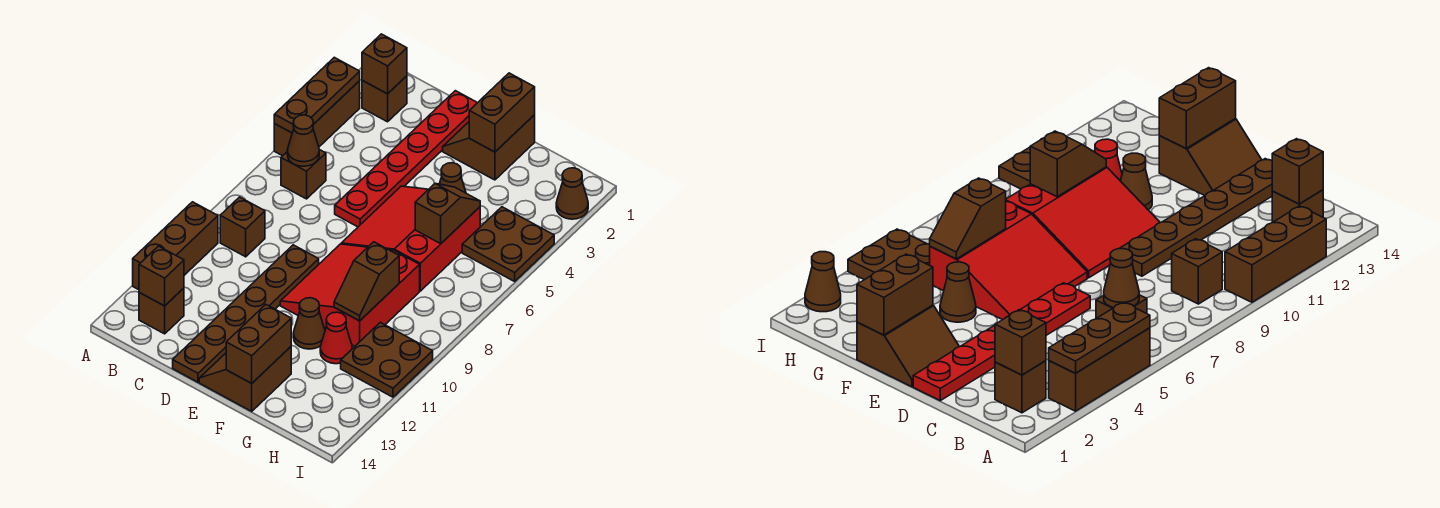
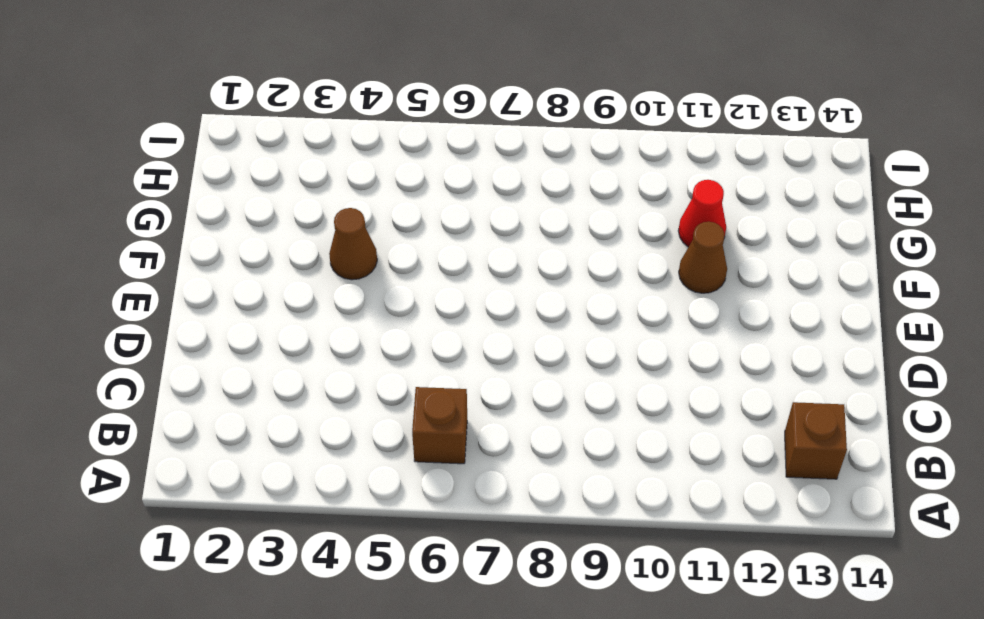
none -> brown brick A3:A5 level 1
none -> brown brick A10:A12 level 1
none -> brown brick B2 level 1

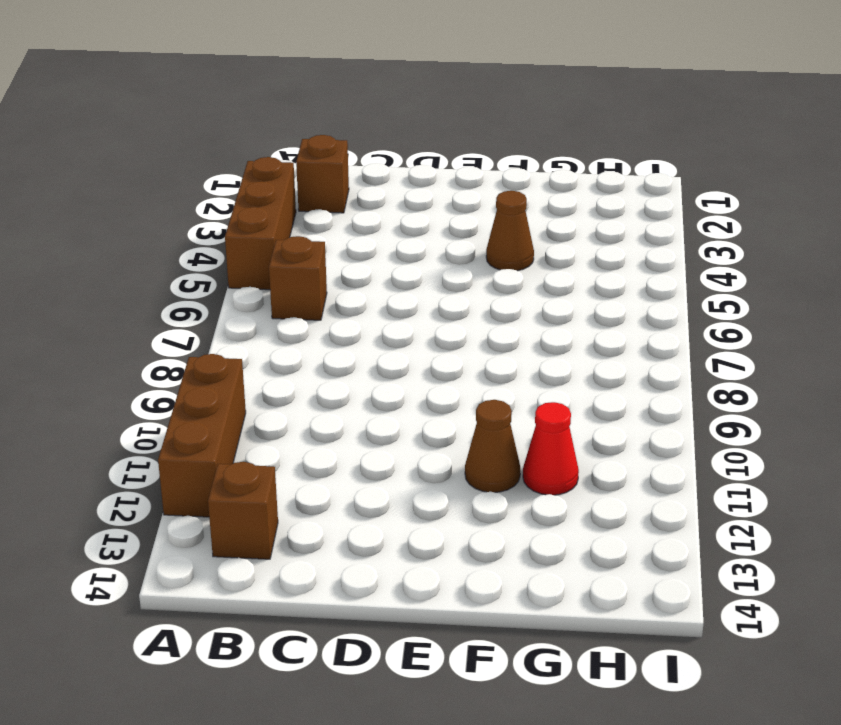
none -> brown brick B9 level 1
none -> red plate D1:D6 level 1
none -> brown plate D9:D14 level 1

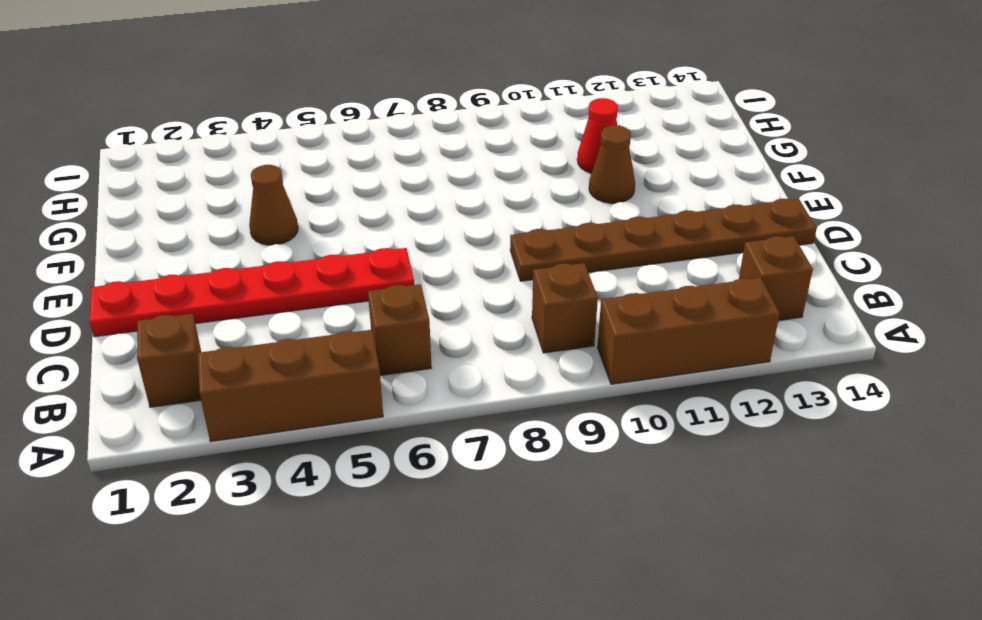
none -> brown slope E1:F2 level 1 top F
none -> red slope E5:G7 level 1 top G
none -> red slope E8:G10 level 1 top G

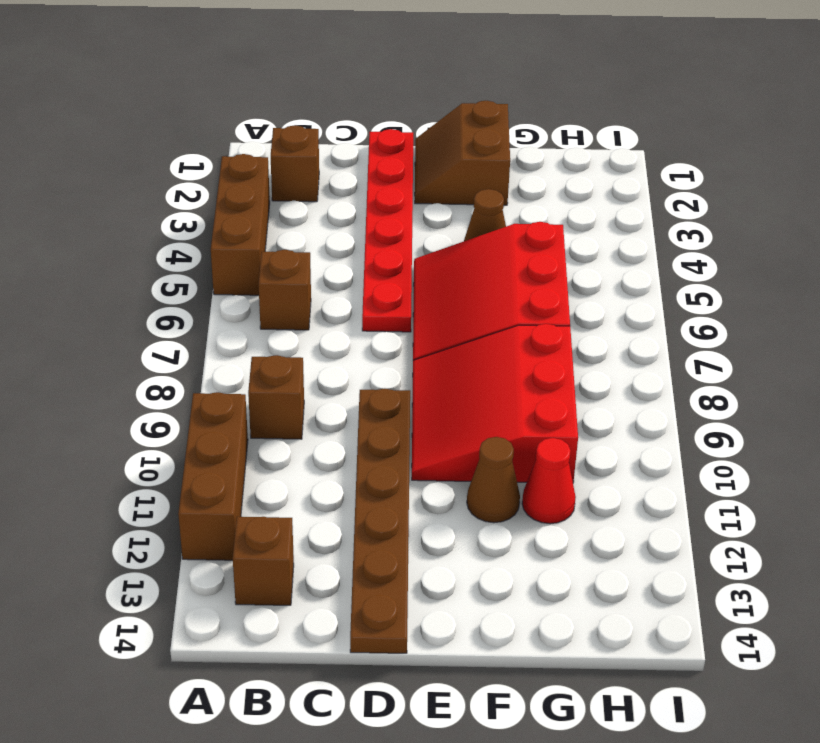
none -> brown slope E13:F14 level 1 top F
none -> brown plate H4:I5 level 1
none -> brown plate H10:I11 level 1

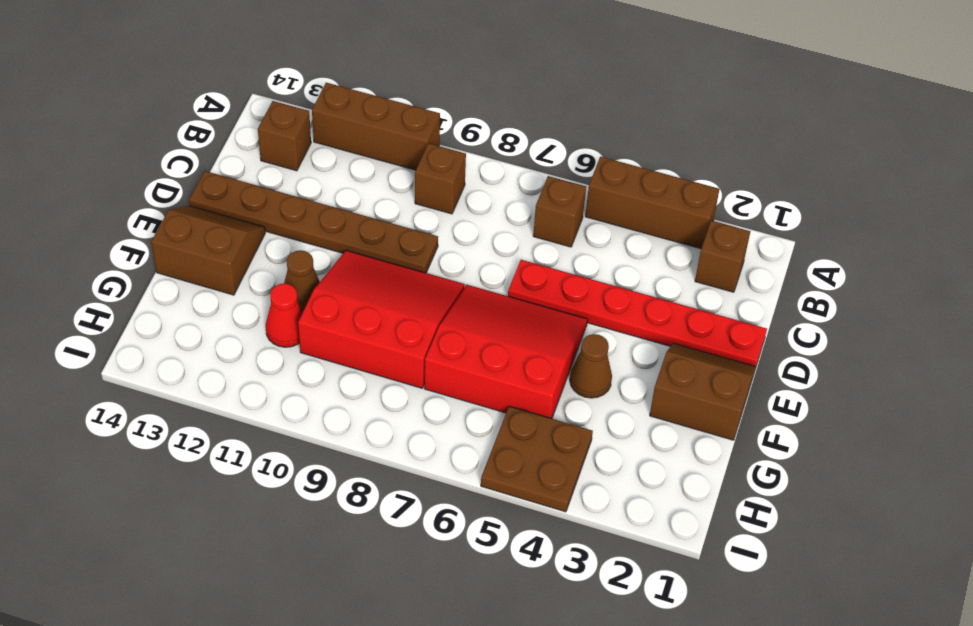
none -> brown plate H10:I11 level 1
none -> brown cone I2 level 1
none -> brown plate A3:A5 level 2

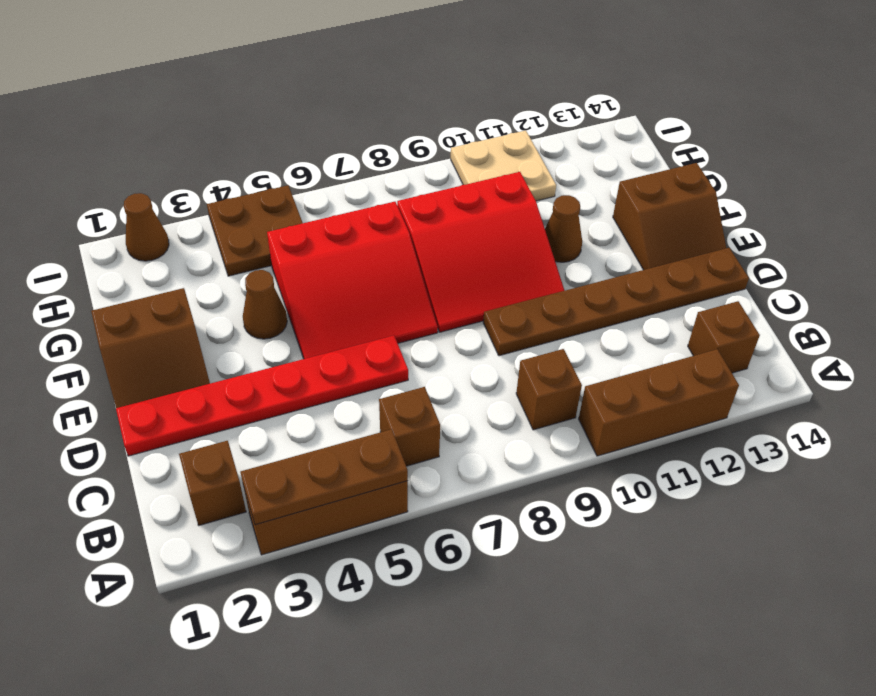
tan plate H10:I11 level 1 -> brown plate H10:I11 level 1
none -> red cone G11 level 1
none -> brown brick B2 level 2
none -> brown cone B6 level 2

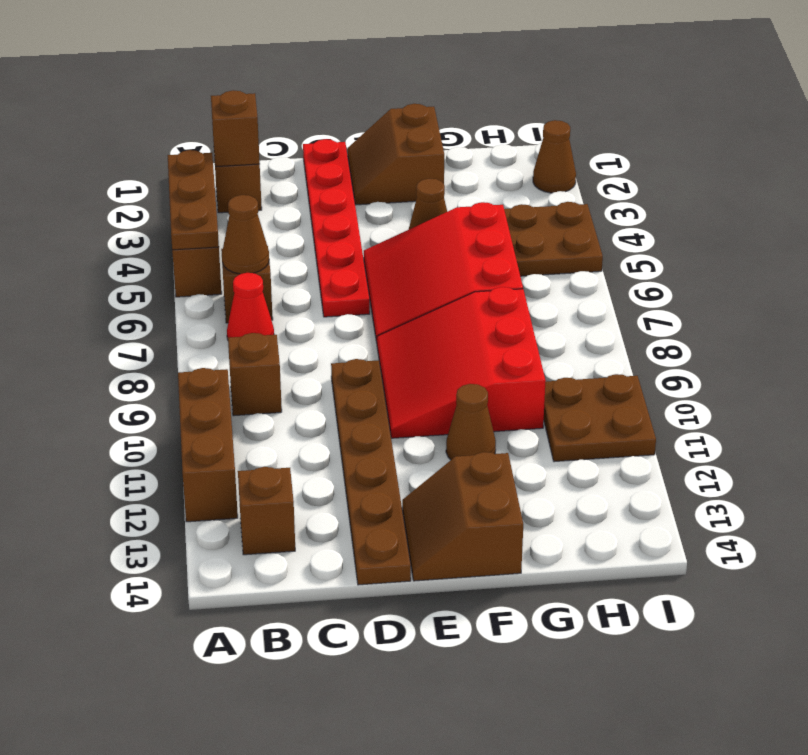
red cone B7 level 1 -> red cone G11 level 1
none -> brown brick B13 level 2
none -> brown brick F1:F2 level 2
none -> brown brick F13:F14 level 2

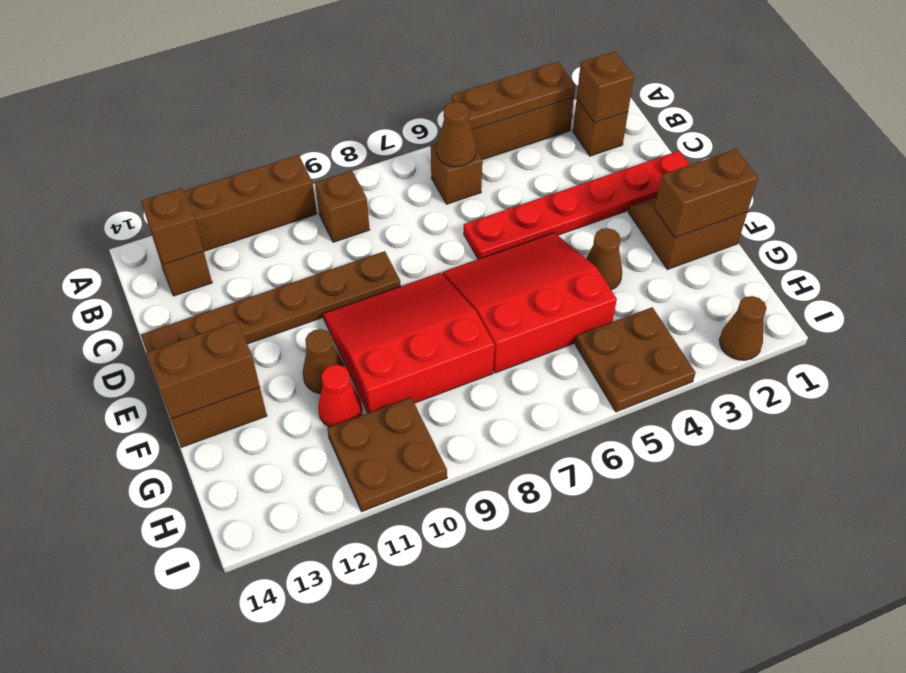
none -> brown slope G5:G6 level 2 top 6
none -> brown slope G9:G10 level 2 top 9

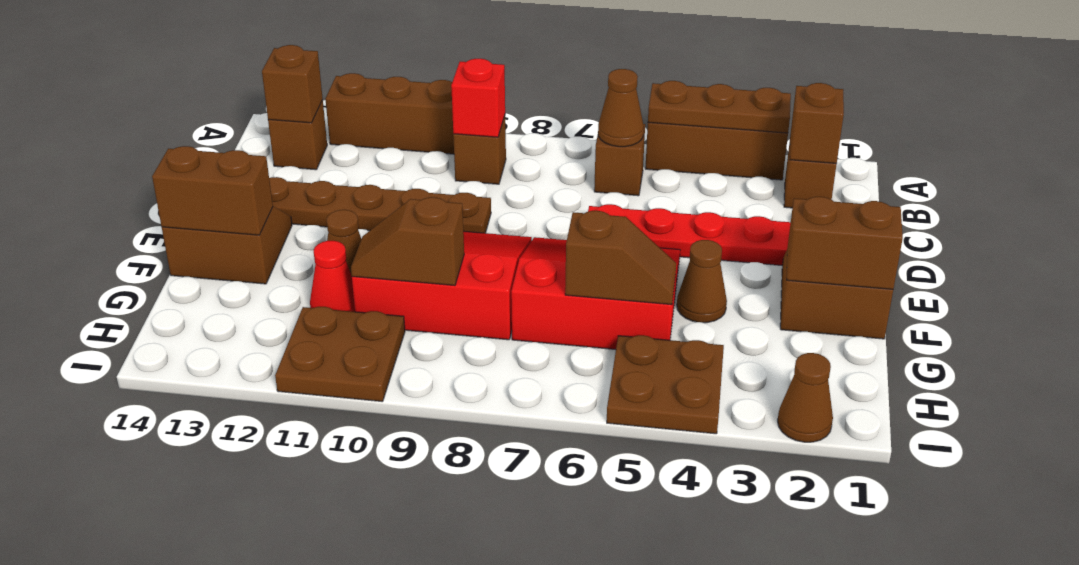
red brick B9 level 2 -> none

